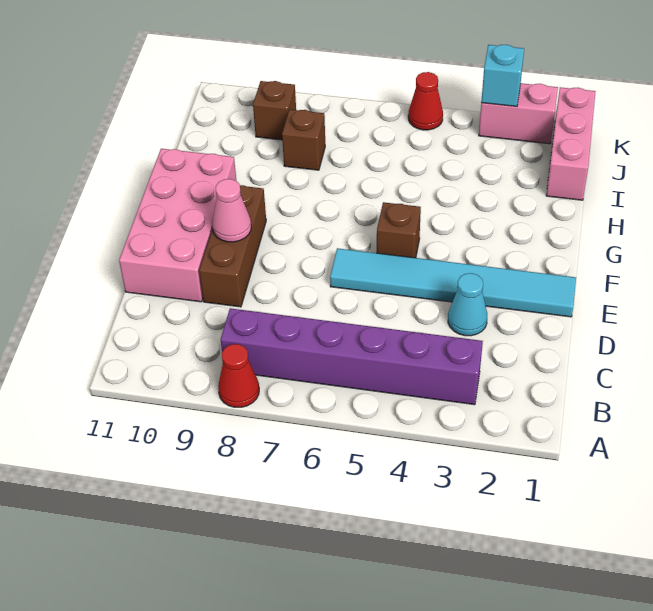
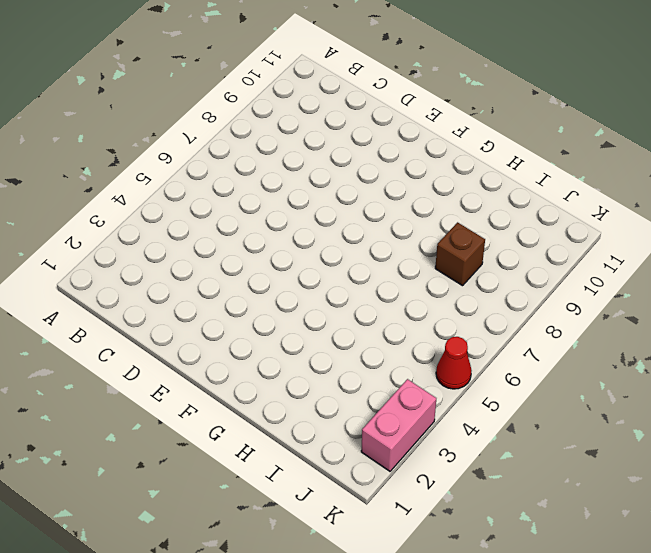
none -> red cone A8 level 1
none -> purple brick B3:B8 level 1
none -> cyan cone D3 level 1

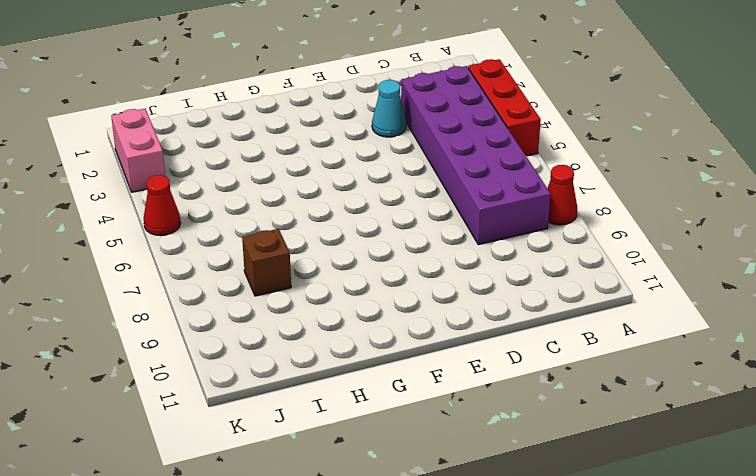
red brick A3:A5 level 1 -> none
purple brick B3:C8 level 1 -> purple brick B3:B8 level 1
none -> brown brick D9:F9 level 1
none -> pink brick D10:G11 level 1
none -> cyan tile E1:E6 level 1

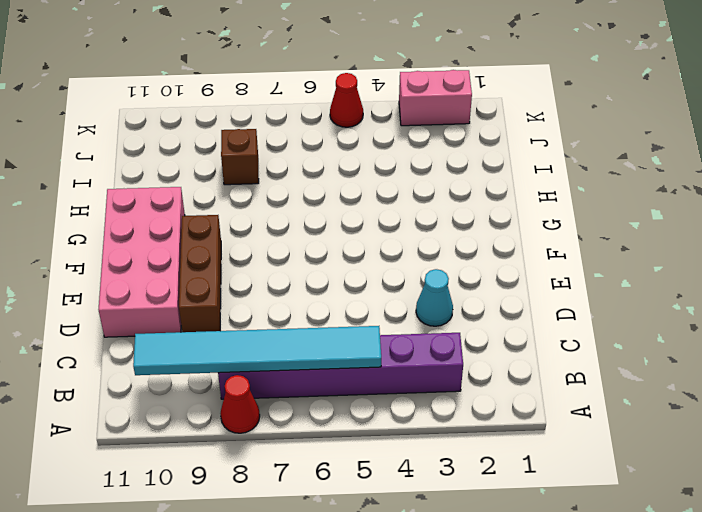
cyan tile B5:B10 level 2 -> cyan tile E1:E6 level 1
none -> brown brick F5 level 1
none -> pink brick I1:K1 level 1
none -> brown brick J9 level 1

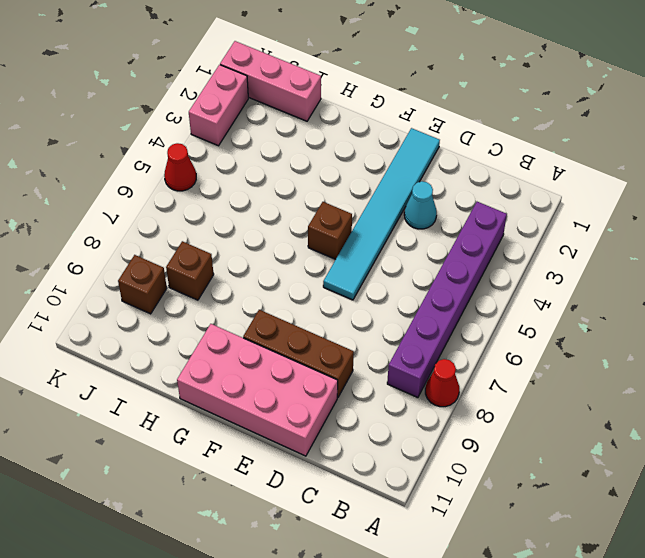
none -> pink cone E9 level 2
none -> cyan brick K3 level 2

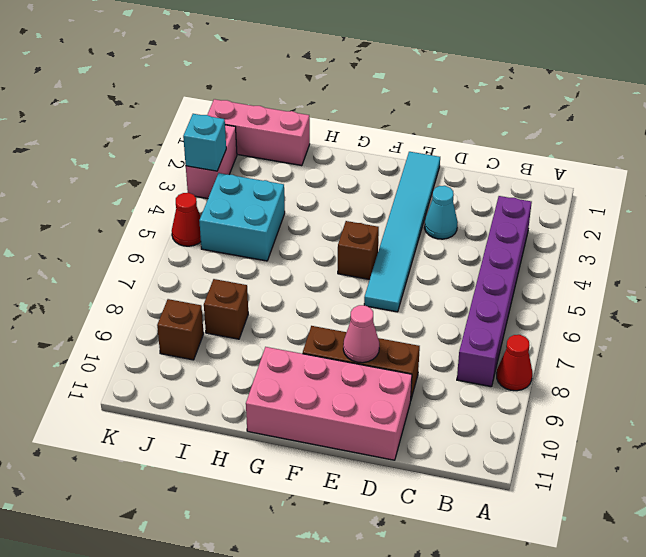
cyan brick I4:J5 level 1 -> none

